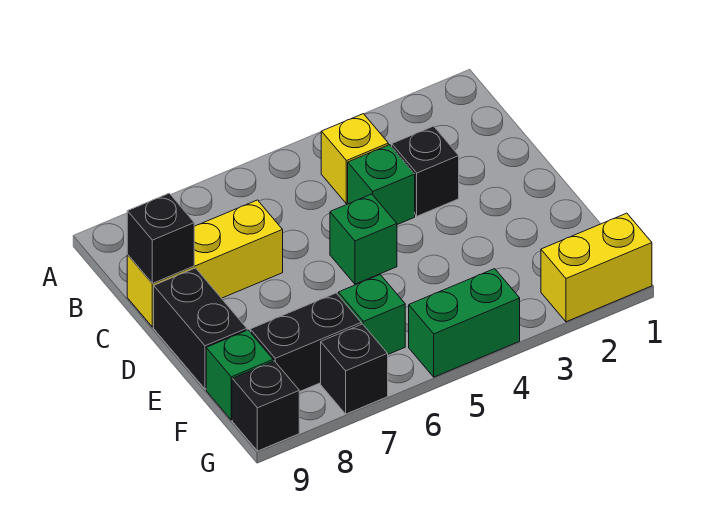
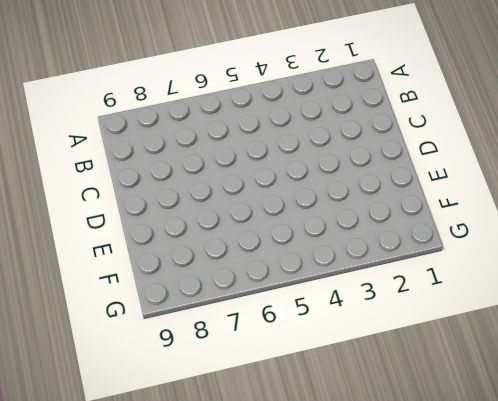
none -> yellow brick B4 level 1
none -> black brick C3 level 1
none -> green brick C4 level 1

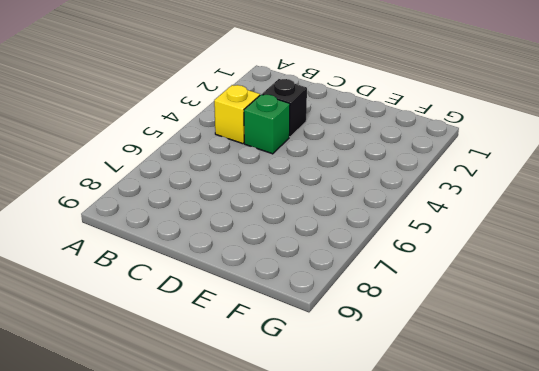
none -> yellow brick C7:C9 level 1
none -> green brick D5 level 1
none -> black brick D9:E9 level 1

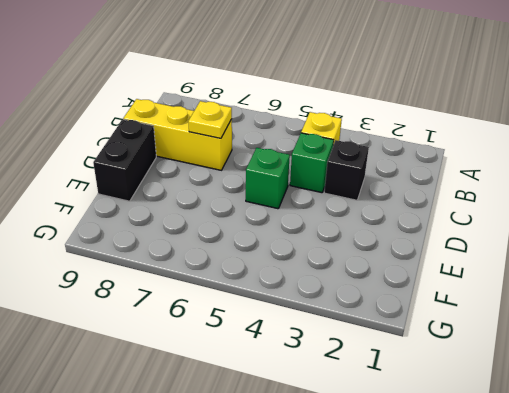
yellow plate C7 level 2 -> none
none -> green brick F6 level 1
none -> black brick F7:F8 level 1
none -> green brick F9 level 1

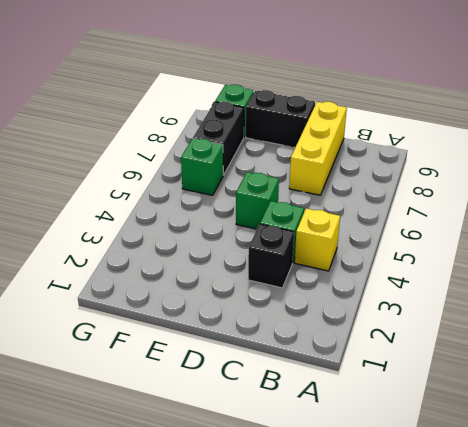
none -> yellow brick G1:G2 level 1
none -> green brick G4:G5 level 1
none -> black brick G7 level 1

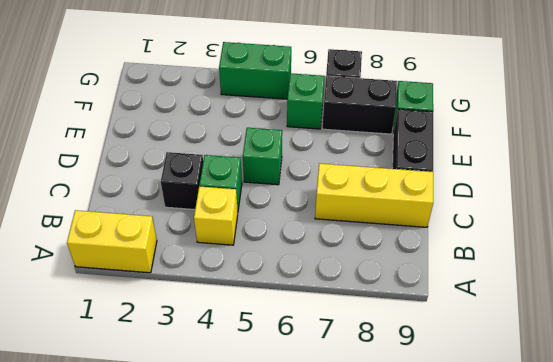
yellow brick A1:A2 level 1 -> yellow brick G1:G2 level 1
none -> black brick G9 level 1
none -> black brick C9 level 2

